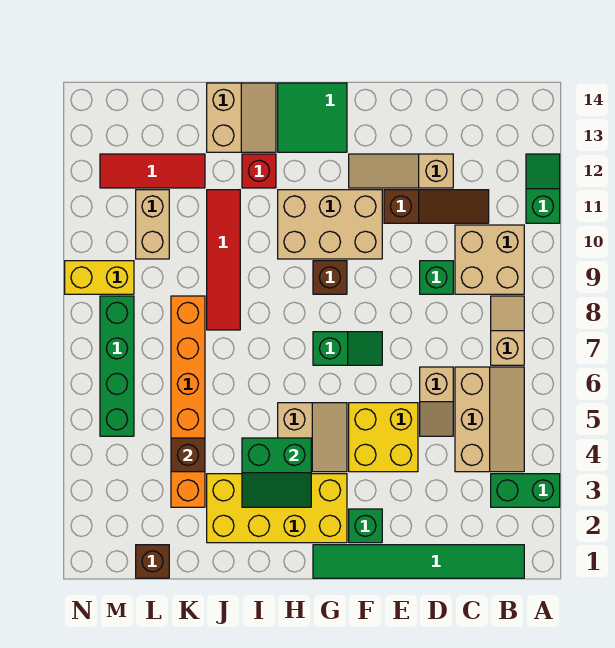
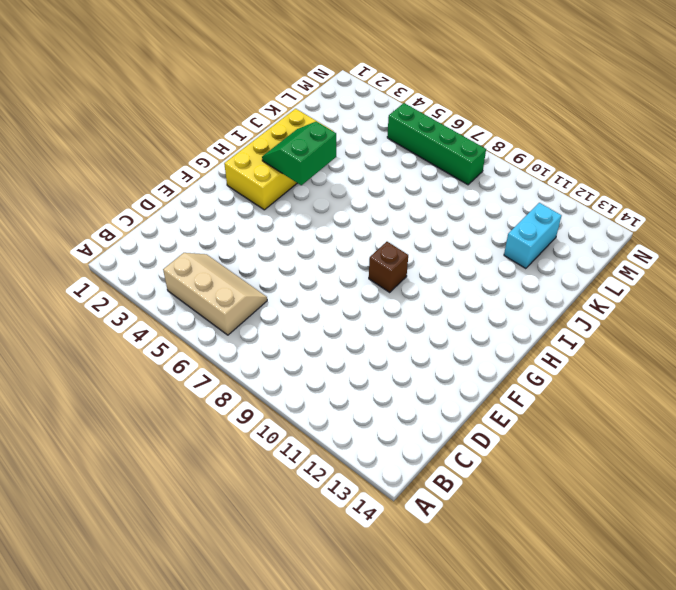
tan slope B4:C6 level 1 top B -> tan slope B4:C6 level 1 top C
cyan brick K12:L12 level 1 -> red tile K12:M12 level 1
none -> green brick A3:B3 level 1
none -> green slope A11:A12 level 1 top 11
none -> green tile B1:G1 level 1

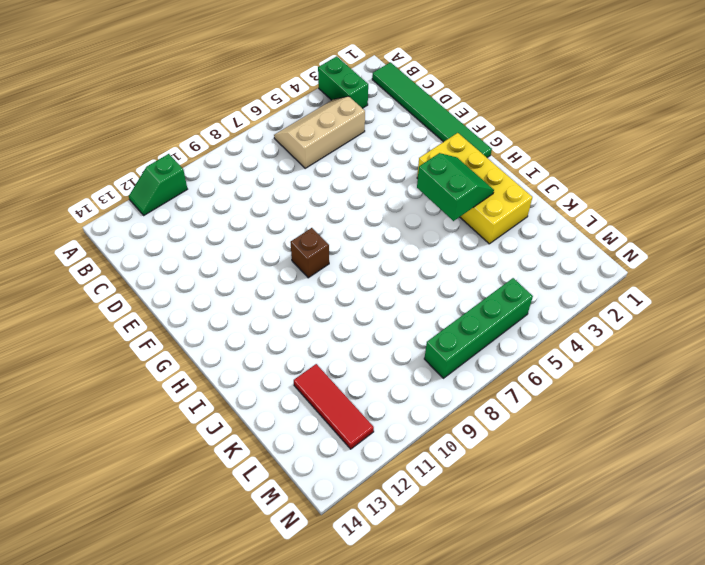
none -> tan slope B7:B8 level 1 top 7
none -> tan brick B9:C10 level 1
none -> brown slope C11:E11 level 1 top E

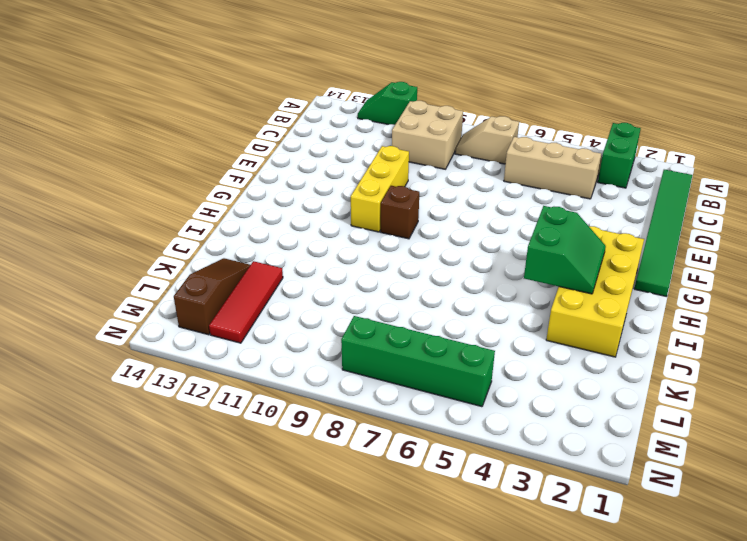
yellow brick E10:G10 level 1 -> tan brick F10:H11 level 1
brown slope K13:M13 level 1 top M -> brown slope C11:E11 level 1 top E
none -> tan slope D5:D6 level 1 top 6
none -> green brick D9 level 1
none -> tan slope D12:F12 level 1 top D

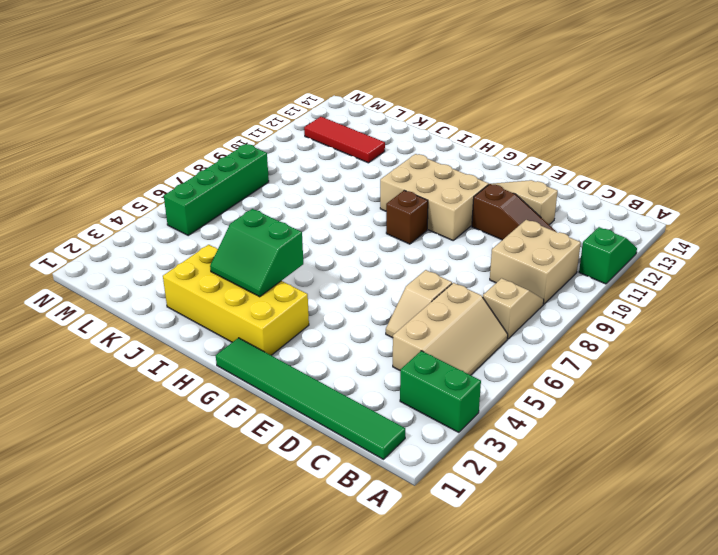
none -> green brick D9 level 1
none -> yellow brick E4:F5 level 1
none -> green brick F2 level 1

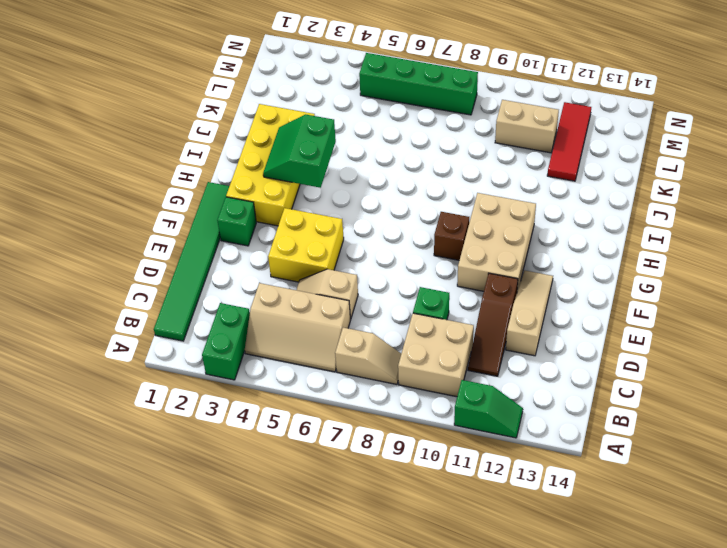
none -> green slope F7:G7 level 1 top G
none -> tan slope G4:H5 level 1 top H
none -> green tile G13:H14 level 1

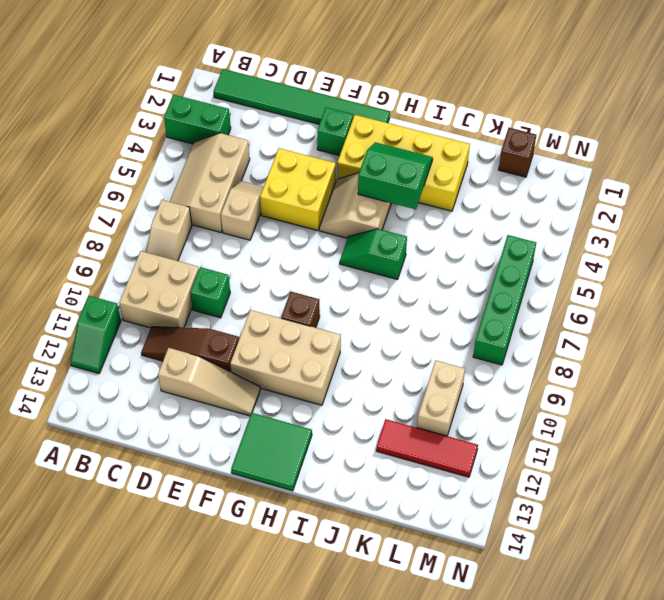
green slope H6:I6 level 1 top I -> green slope F7:G7 level 1 top G
none -> red brick I12 level 1
none -> tan slope I13:J14 level 1 top J
none -> red tile J8:J11 level 1

